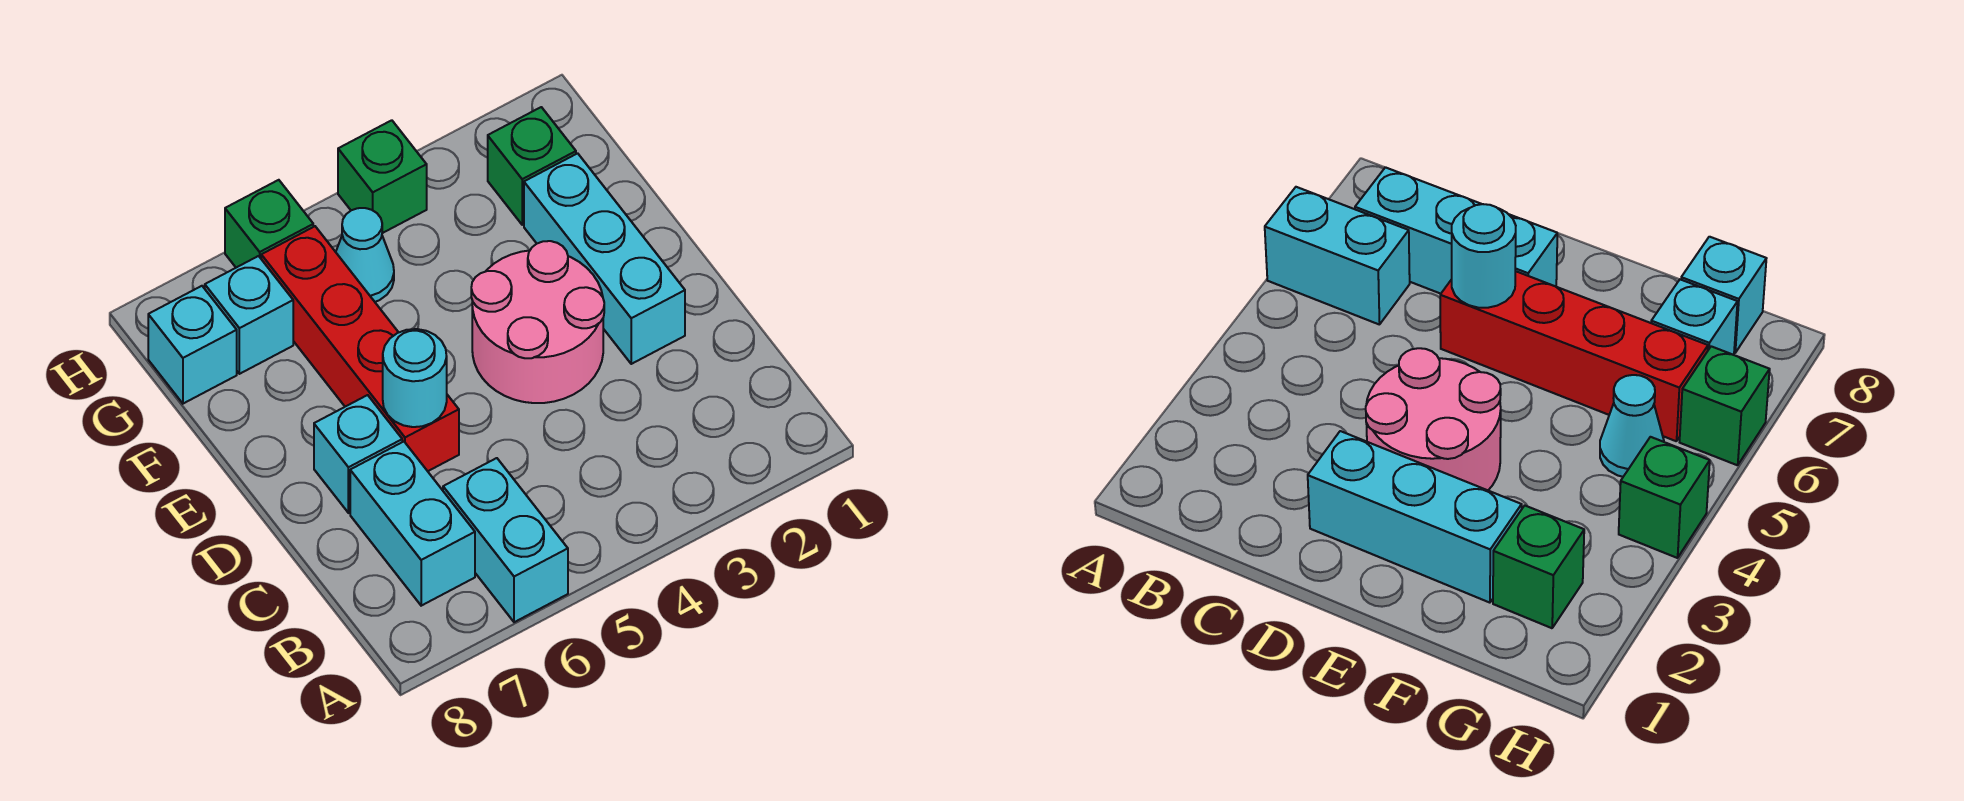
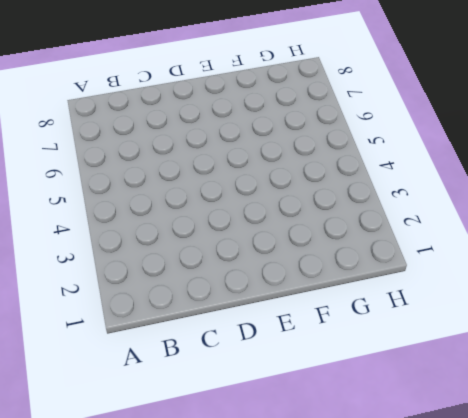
none -> cyan brick A6:B6 level 1
none -> cyan brick B7:C7 level 1
none -> cyan brick D2:F2 level 1

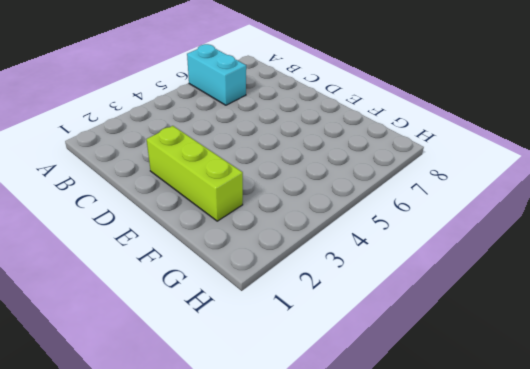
lime brick D2:F2 level 1 -> cyan brick D2:F2 level 1
none -> cyan brick B7:C7 level 1
none -> pink round brick D3:E4 level 1
none -> red brick D6:G6 level 1

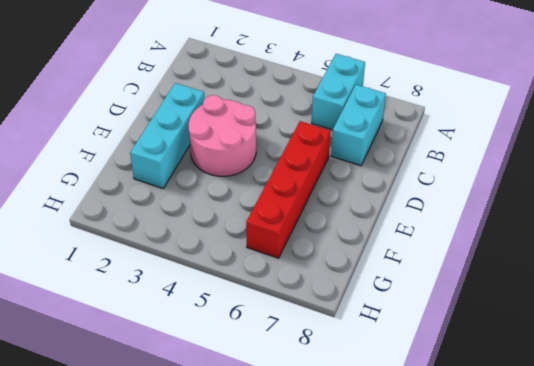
none -> cyan brick D7 level 1
none -> green brick G2 level 1
none -> cyan cone G5 level 1

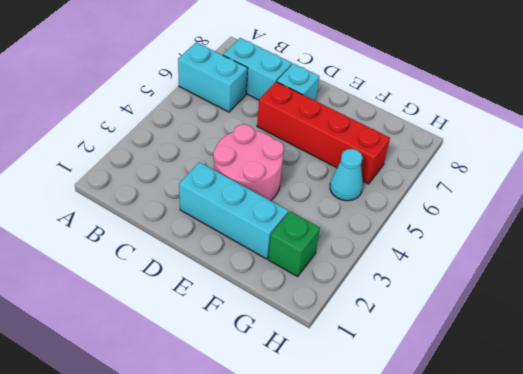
none -> cyan brick G7 level 1
none -> cyan brick G8 level 1
none -> green brick H4 level 1

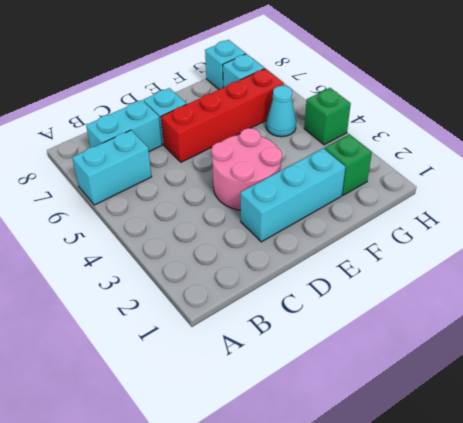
none -> green brick H6 level 1
none -> cyan round brick D6 level 2

